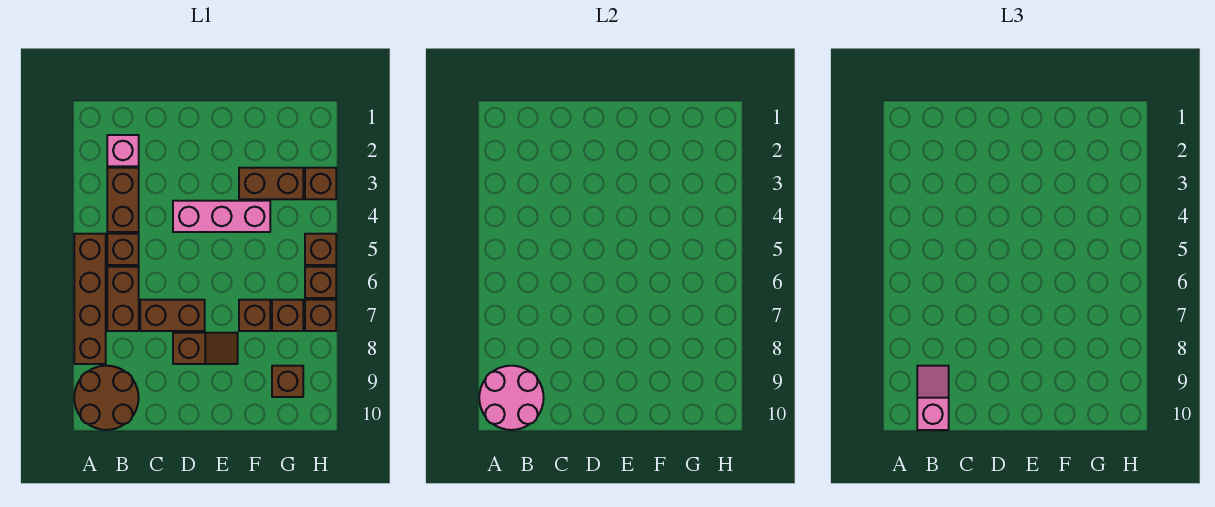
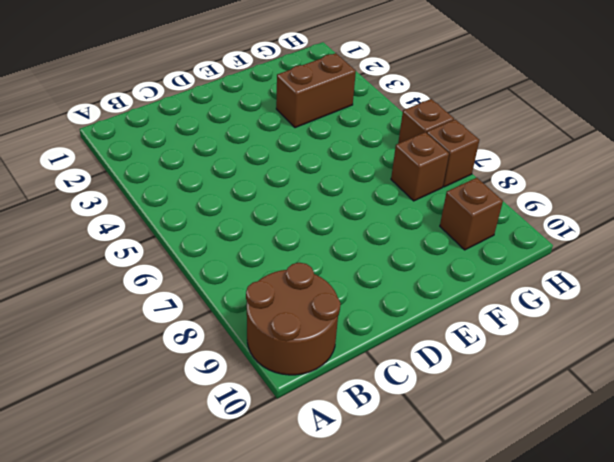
none -> brown brick A5:A8 level 1
none -> pink brick B2 level 1
none -> brown brick B3:B4 level 1

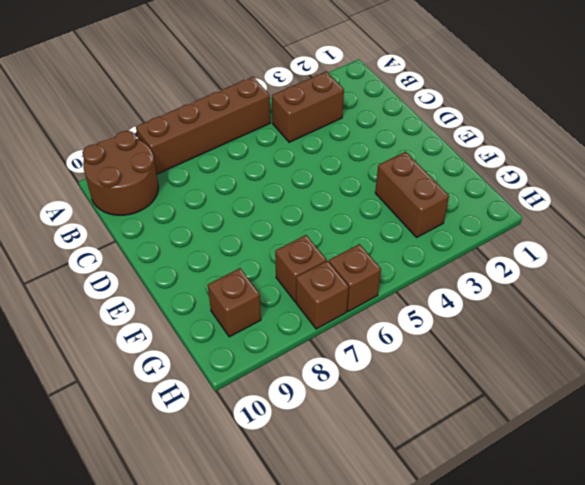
none -> pink brick B2 level 1
none -> brown brick B5 level 1
none -> brown brick B6:B7 level 1

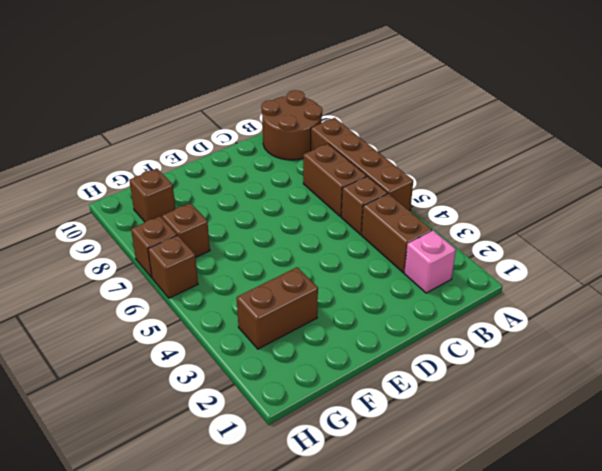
none -> brown brick C7:D7 level 1
none -> pink brick D4:F4 level 1
none -> brown slope D8:E8 level 1 top D

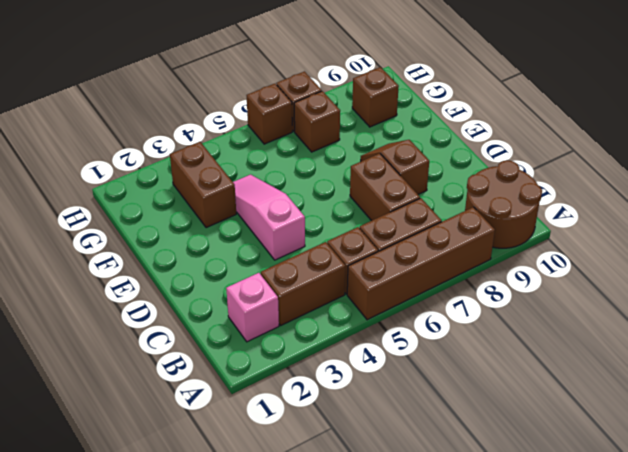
pink slope D4:F4 level 1 top D -> pink brick D4:F4 level 1
none -> brown brick F7 level 1
none -> brown brick H3 level 1
none -> brown brick H5 level 1

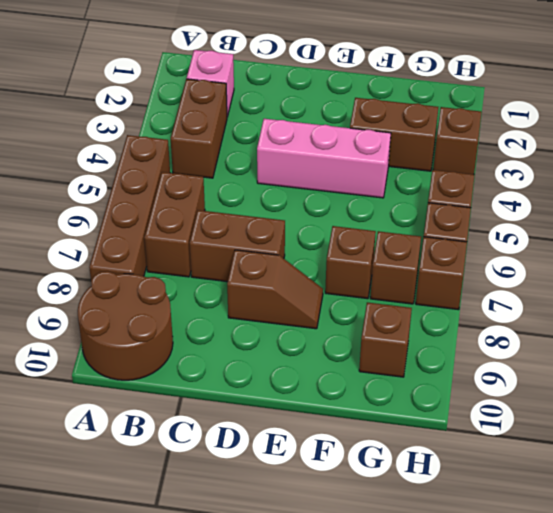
none -> brown brick B5 level 1
none -> pink round brick A9:B10 level 2
none -> pink slope B9:B10 level 3 top 10

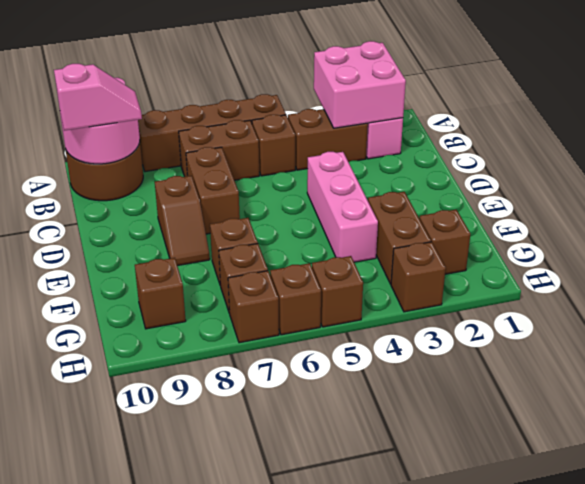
pink brick A2:B3 level 2 -> none
brown brick G2 level 1 -> none

